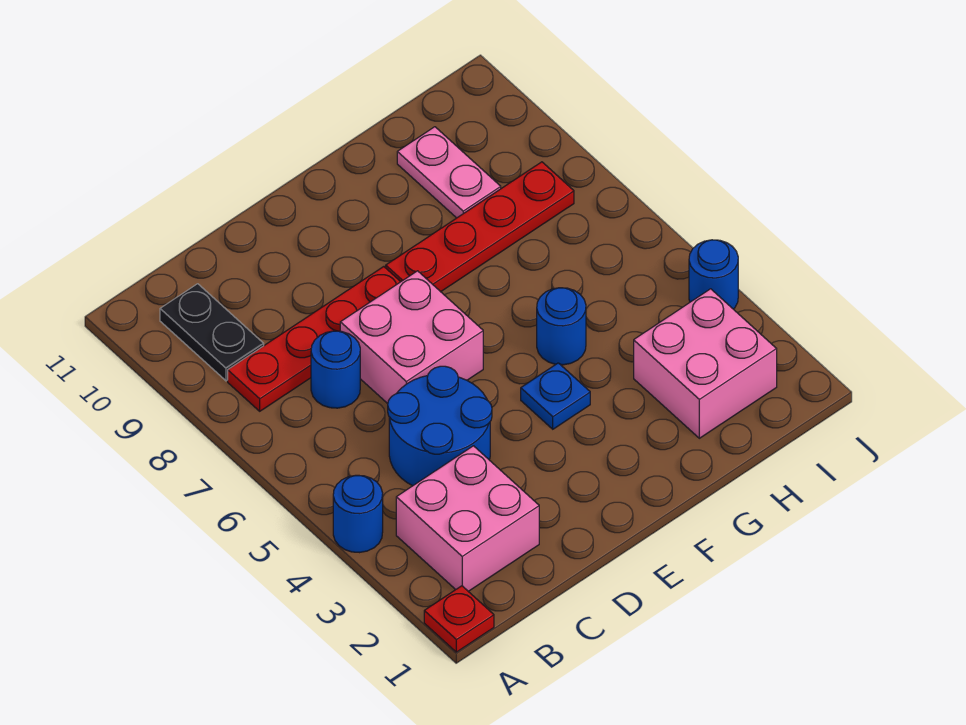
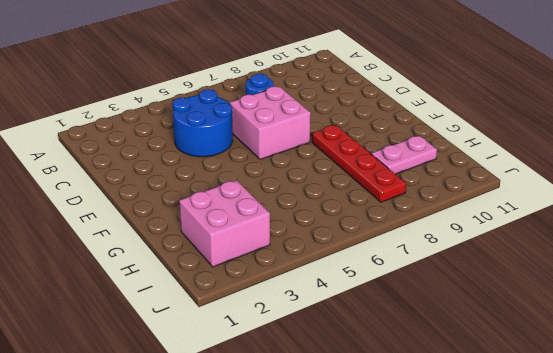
none -> red plate A1 level 1
none -> blue round brick A4 level 1
none -> pink brick B2:C3 level 1

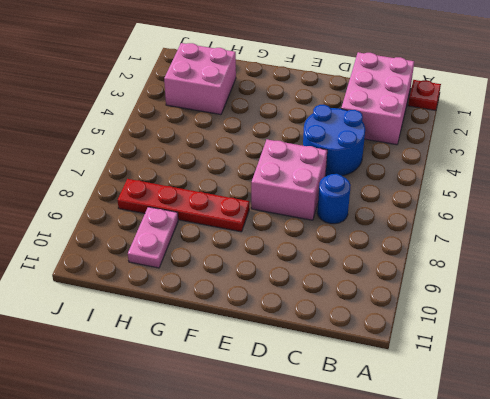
pink brick B1:C3 level 1 -> pink brick B2:C3 level 1
none -> blue round brick A4 level 1
none -> red plate B8:E8 level 1
none -> black plate B9:B10 level 1

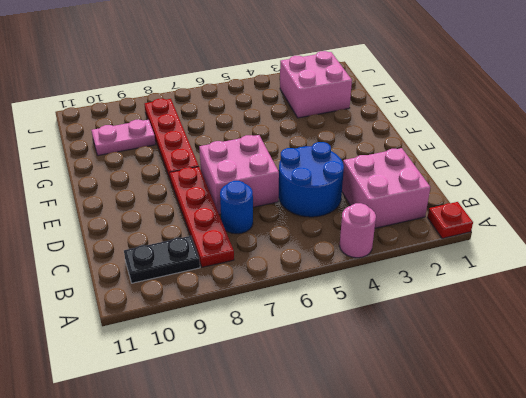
pink round brick A4 level 1 -> blue round brick A4 level 1
none -> blue plate F4 level 1
none -> blue round brick G5 level 1
none -> blue round brick J4 level 1

